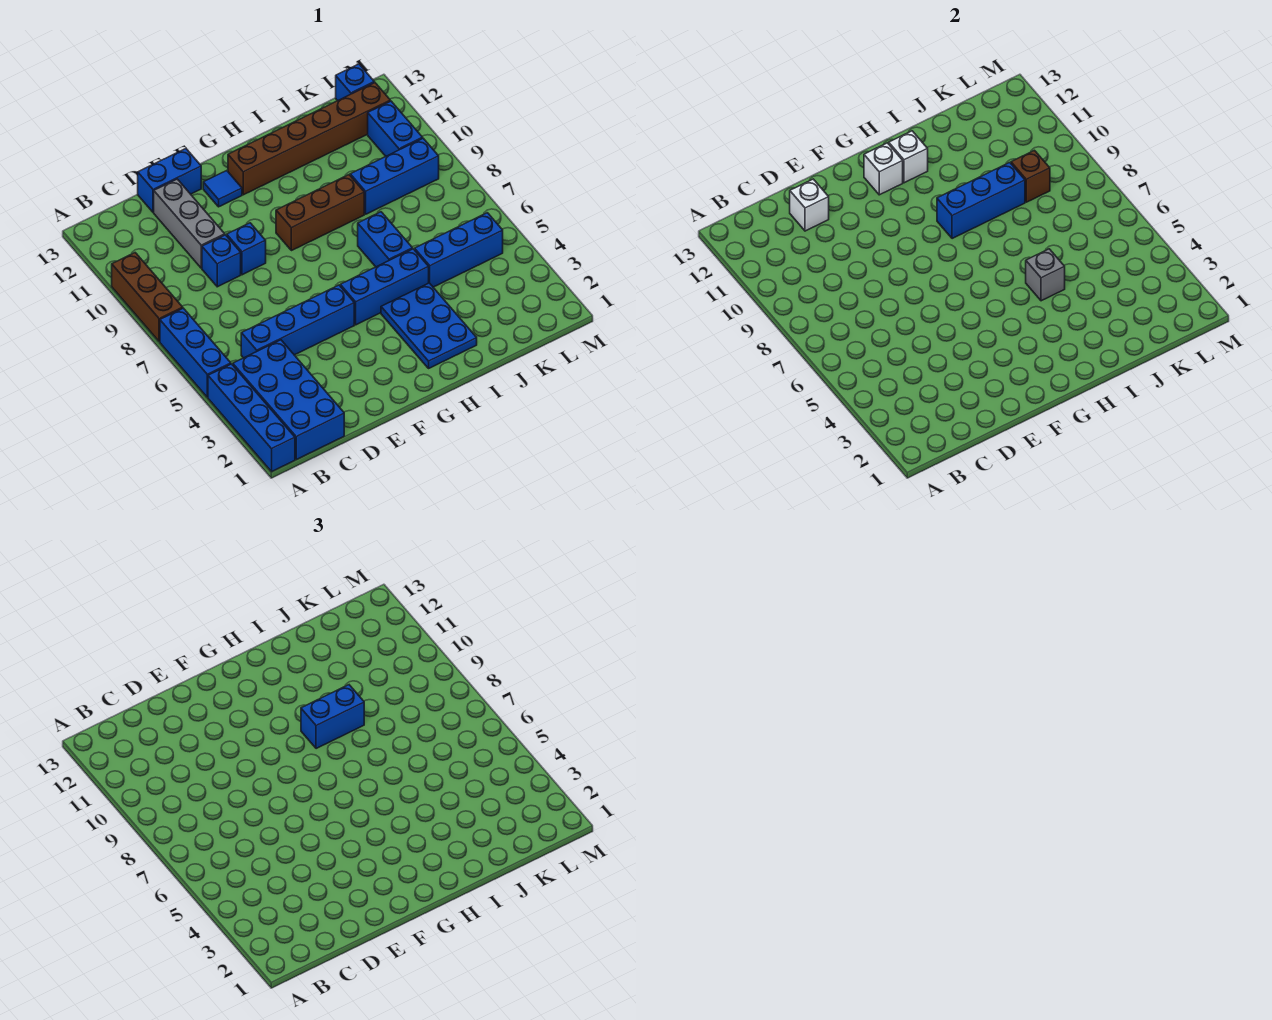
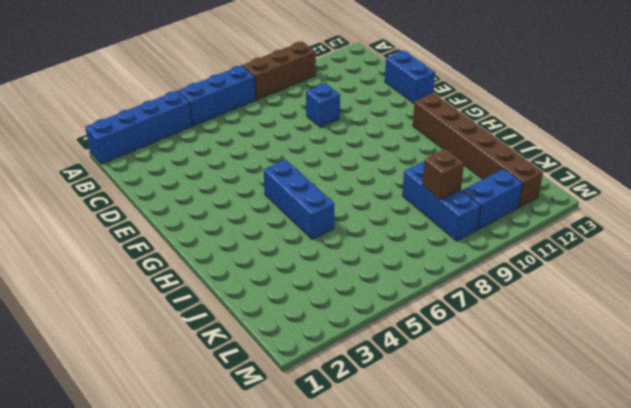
none -> blue brick B1:C4 level 1
none -> blue brick C5:F5 level 1
none -> grey brick D10:D12 level 1

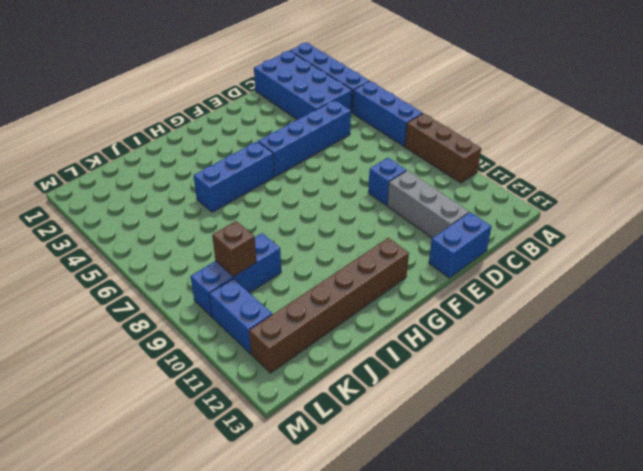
none -> blue brick E9 level 1
none -> blue tile F12 level 1
none -> brown brick G9:I9 level 1

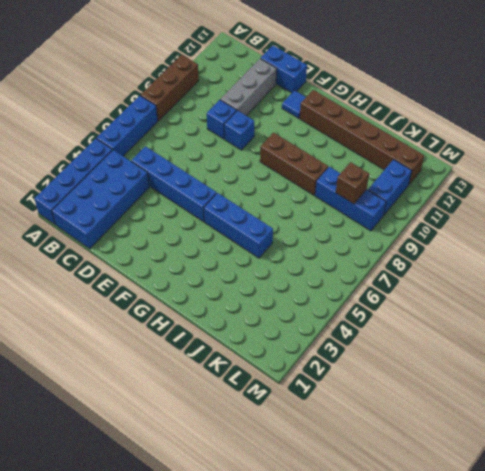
none -> blue plate H2:I4 level 1
none -> blue brick I6:I7 level 1
none -> blue brick J5:L5 level 1

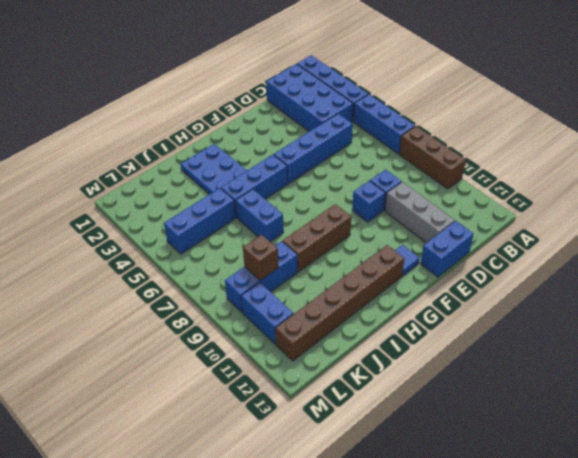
none -> blue brick L13 level 1
none -> white brick D12 level 2
none -> white brick G12 level 2

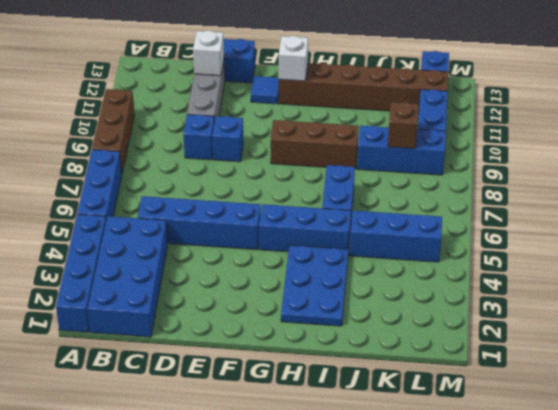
none -> blue brick H9:J9 level 2
none -> white brick H12 level 2
none -> grey brick I5 level 2

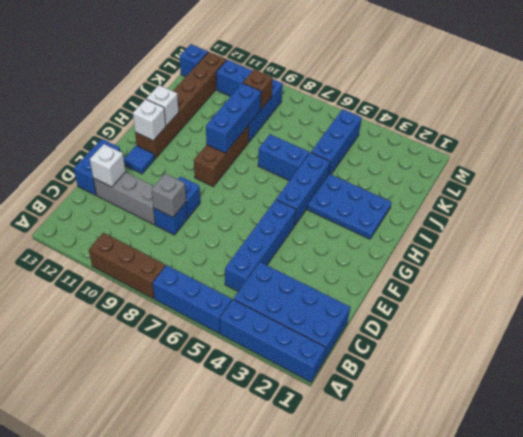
grey brick D9 level 2 -> grey brick I5 level 2
none -> blue brick H9:I9 level 3

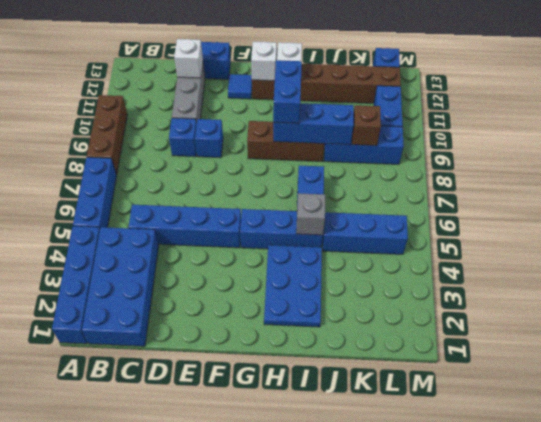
blue brick H9:H10 level 3 -> blue brick H9:I9 level 3

